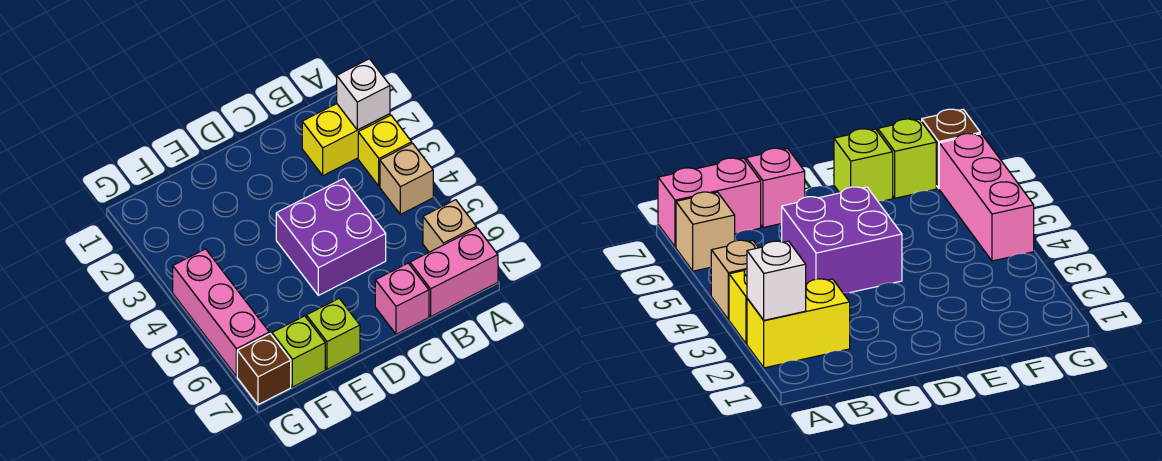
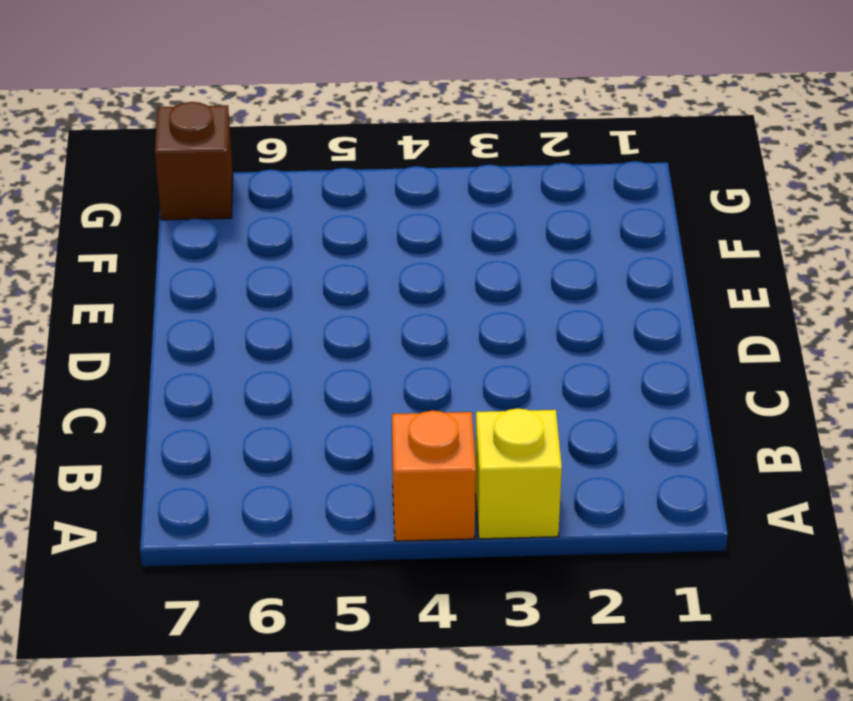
orange brick A4 level 1 -> tan brick A4 level 1
none -> yellow brick A2:B2 level 1
none -> tan brick A6 level 1
none -> pink brick A7:B7 level 1

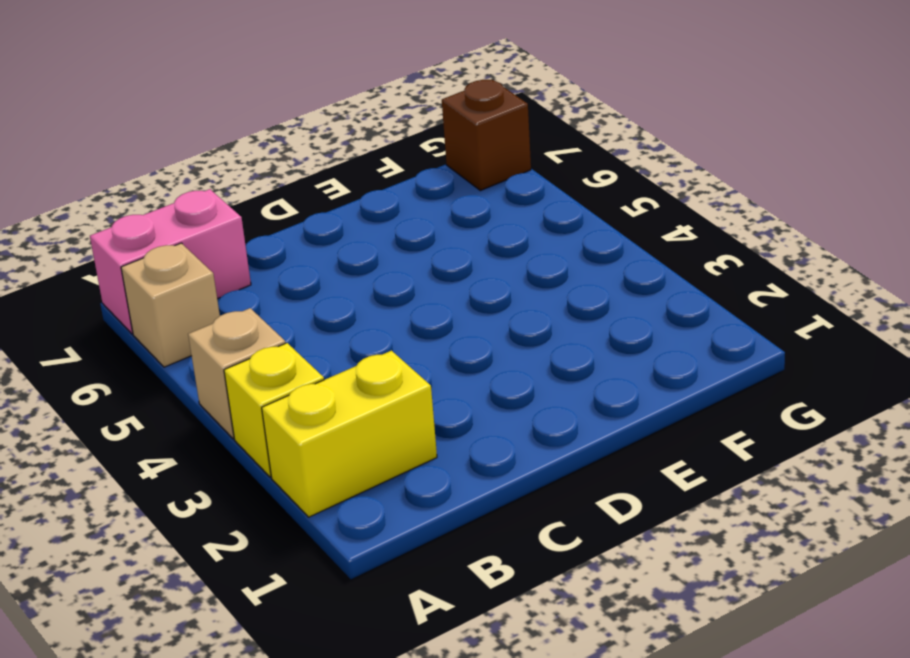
none -> purple brick C4:D5 level 1
none -> pink brick C7 level 1
none -> lime brick E7 level 1

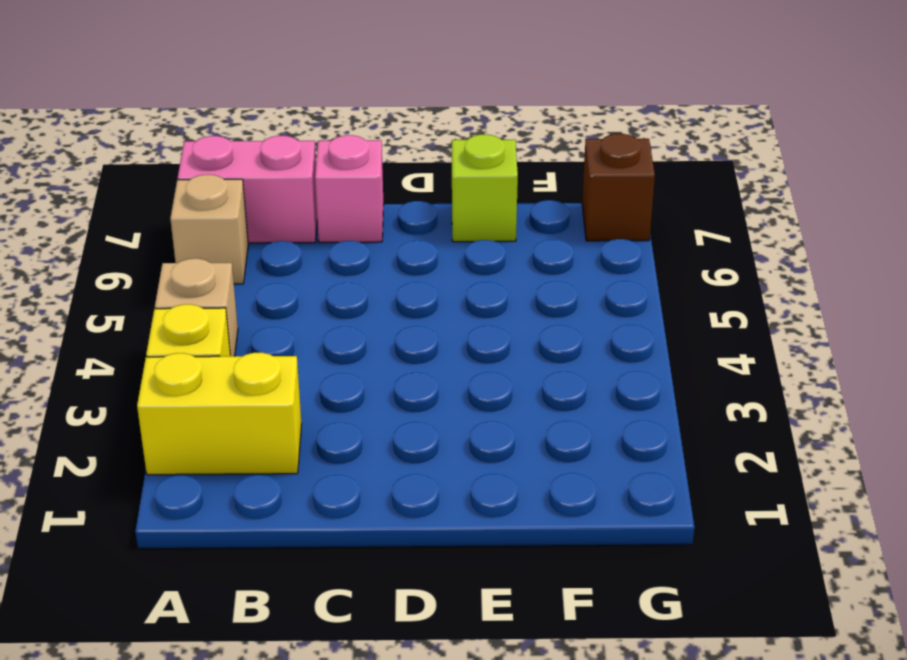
none -> purple brick C4:D5 level 1
none -> lime brick F7 level 1
none -> pink brick G4:G6 level 1

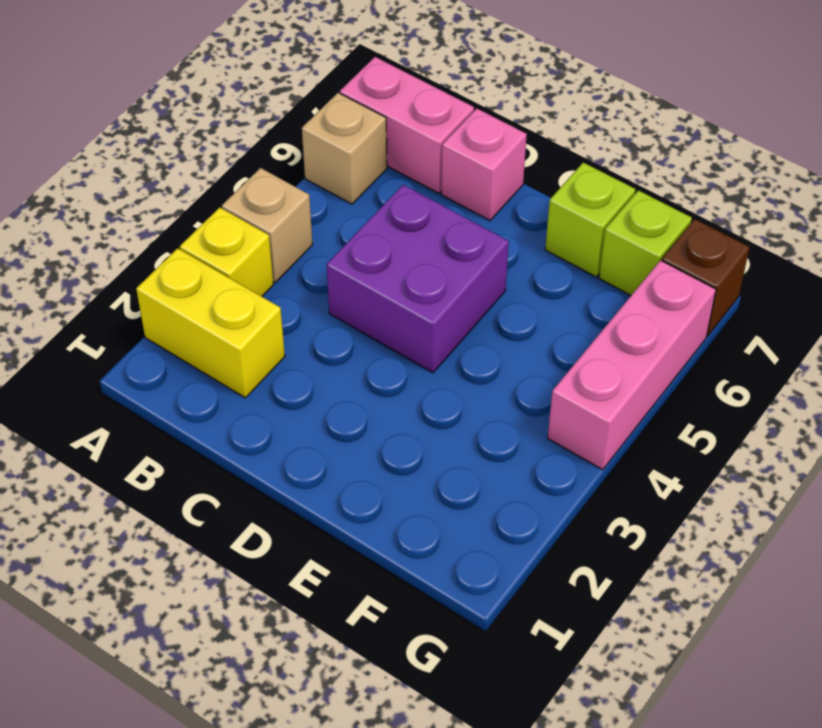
none -> white brick A2 level 2

